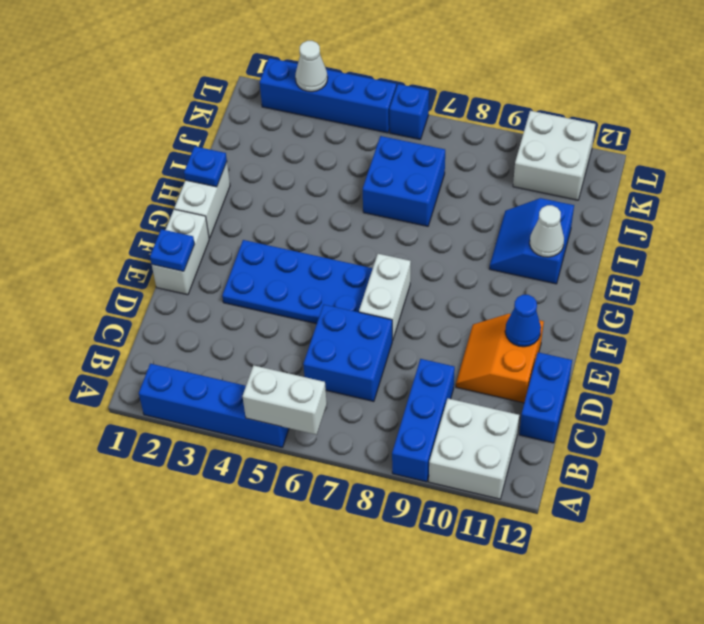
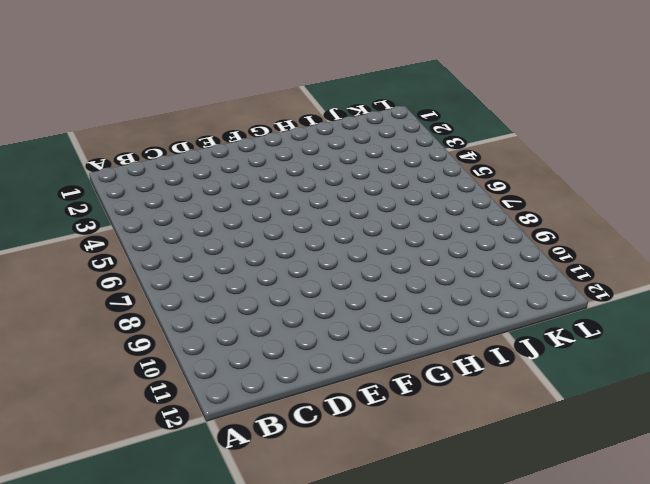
none -> blue brick A2:A5 level 1
none -> blue brick A9:C9 level 1
none -> white brick A10:B11 level 1

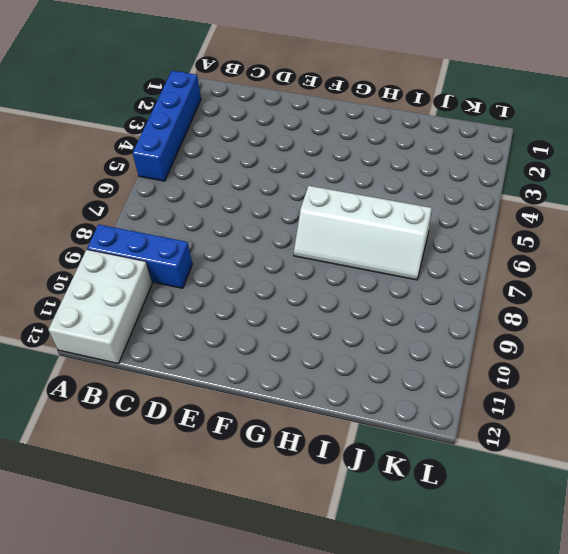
white brick A10:B12 level 1 -> white brick A10:B11 level 1
white slope G6:J7 level 1 top 6 -> blue brick I6:J7 level 1
none -> blue brick C6:D7 level 1
none -> blue brick C12:D12 level 1
none -> orange slope D10:E11 level 1 top 11

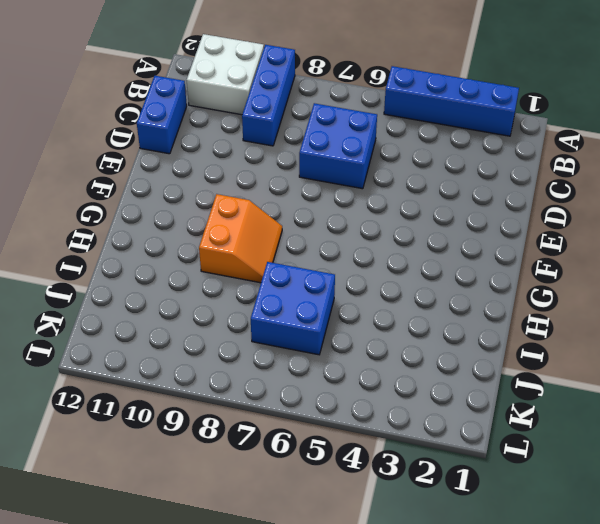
orange slope G8:H9 level 1 top 9 -> orange slope D10:E11 level 1 top 11
none -> white brick E1:F1 level 1
none -> blue plate E3:F6 level 1
none -> white brick E7:F7 level 1

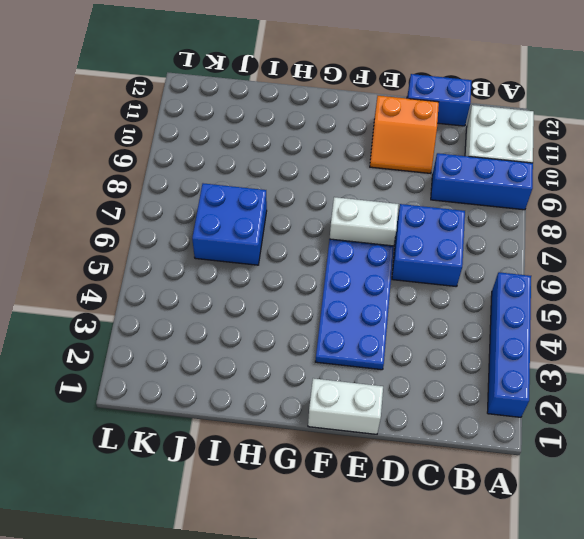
none -> white brick G1:H1 level 1
none -> blue slope H10:I11 level 1 top 11
none -> white brick K10:L11 level 1

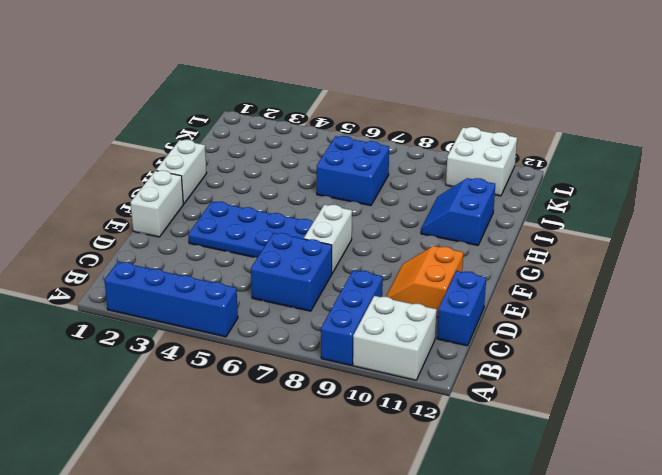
none -> blue brick L2:L5 level 1
none -> blue brick L6 level 1
none -> white brick A5:A6 level 2

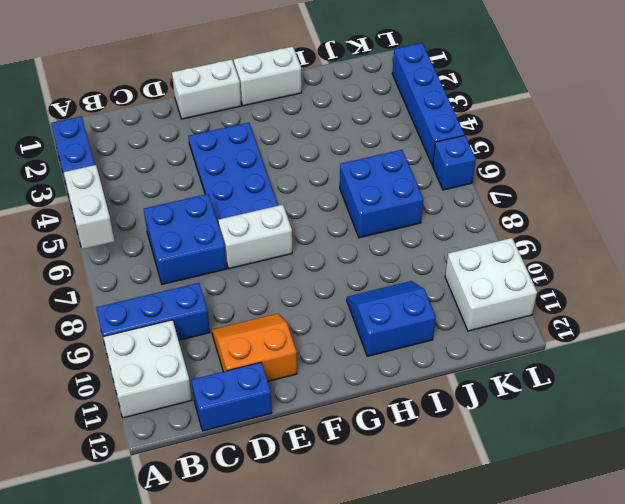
none -> blue plate E1 level 2
none -> blue cone E11 level 2
none -> blue plate H1 level 2

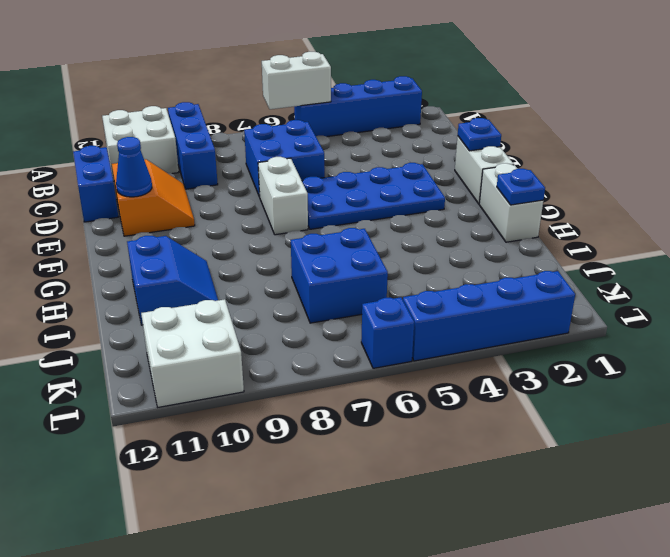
none -> white cone H11 level 2
none -> white cone L3 level 2

